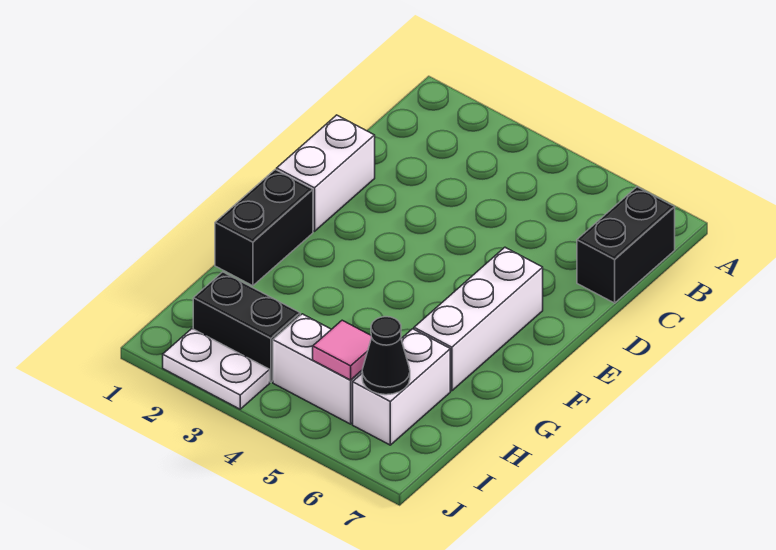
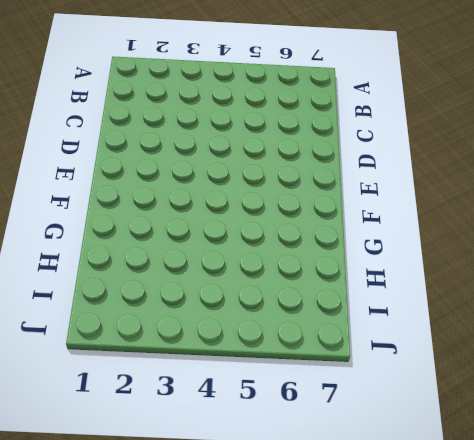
none -> black brick B7:C7 level 1
none -> white brick D1:E1 level 1

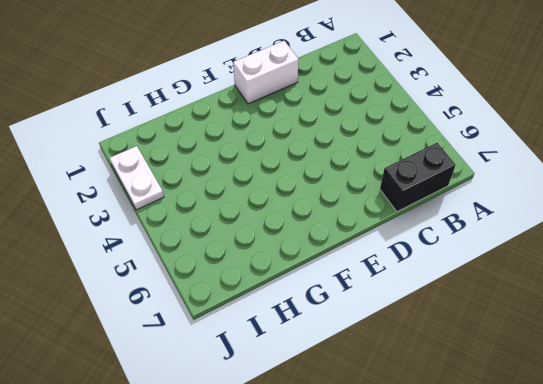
none -> white brick E6:G6 level 1
none -> black brick F1:G1 level 1

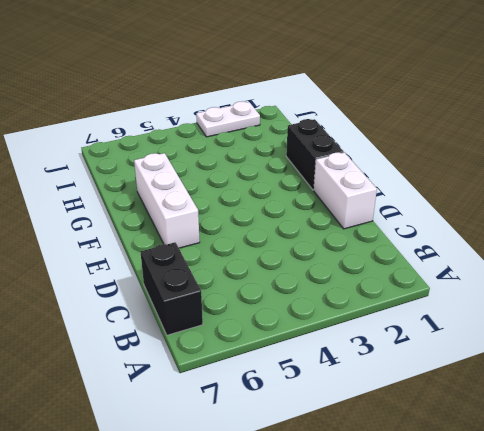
none -> white brick H6:I6 level 1
none -> black brick I2:I3 level 1

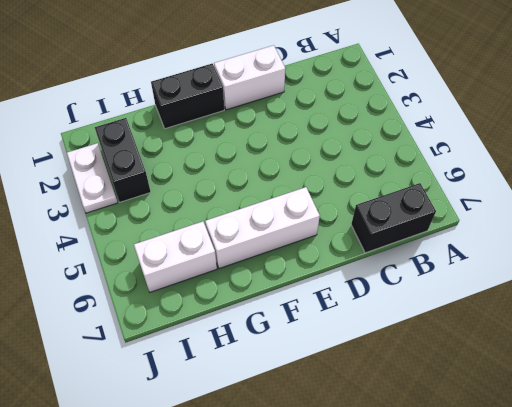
none -> white brick I4:I5 level 1
none -> pink tile I5 level 2

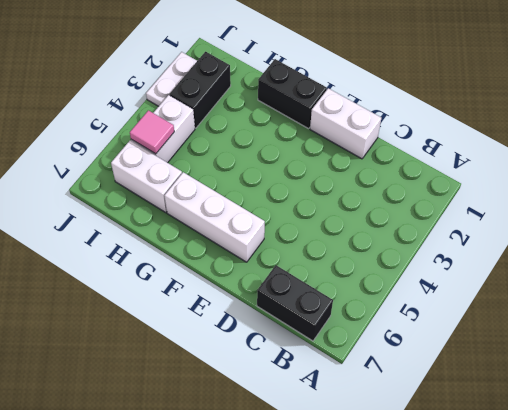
none -> black cone I6 level 2

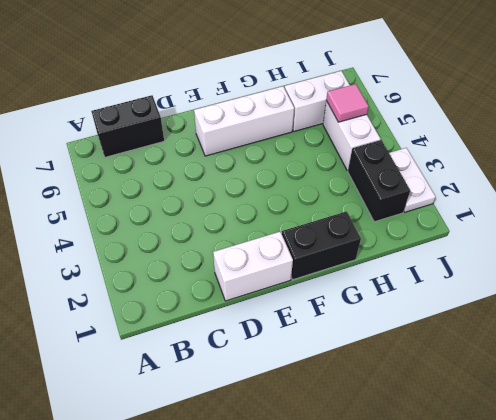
none -> black cone I6 level 2

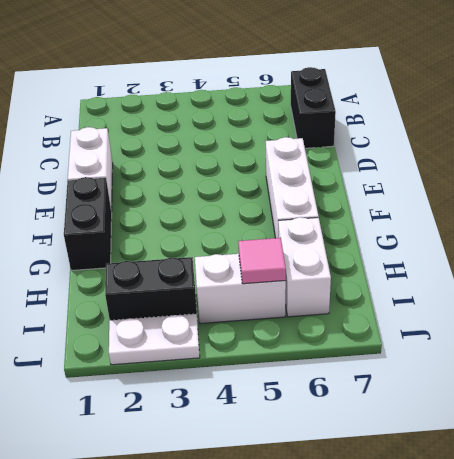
none -> black cone I6 level 2

